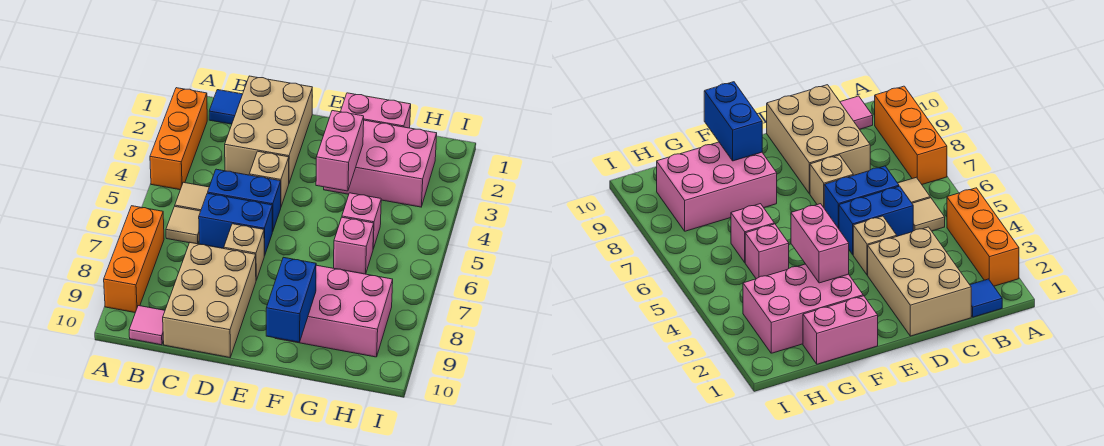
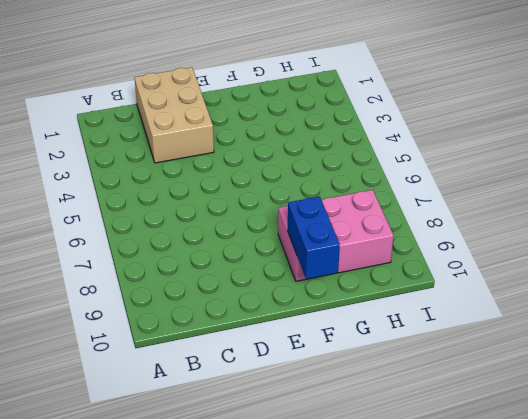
none -> orange brick A2:A4 level 1
none -> orange brick A7:A9 level 1
none -> blue tile B1 level 1

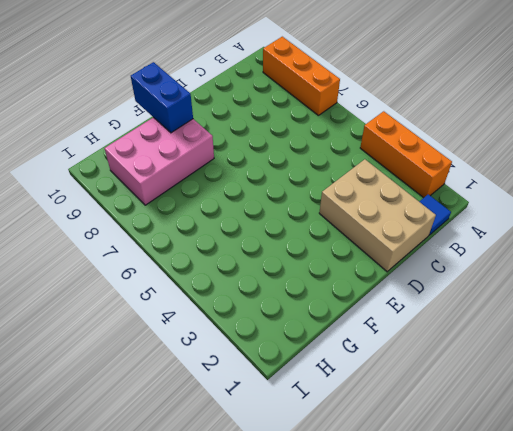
none -> tan tile B5 level 1
none -> tan tile B6 level 1
none -> pink tile B10 level 1

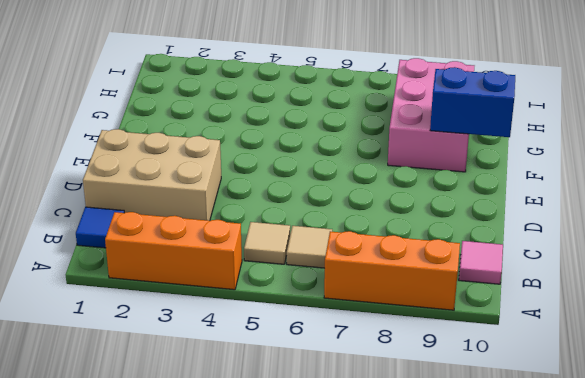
none -> blue brick C5:D5 level 1
none -> blue brick C6:D6 level 1
none -> tan brick C8:D10 level 1

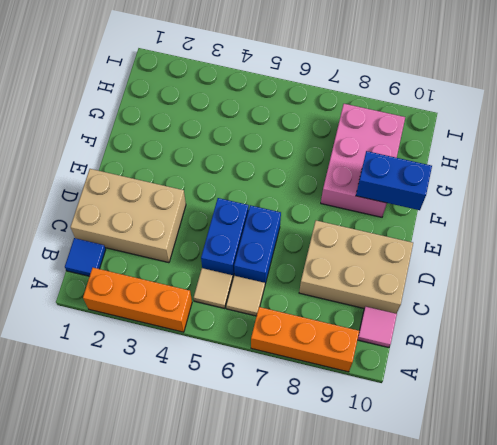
none -> tan brick D4 level 1
none -> tan brick D7 level 1
none -> pink brick F1:G1 level 1

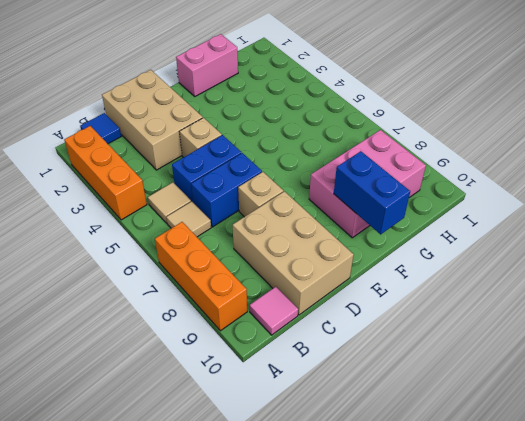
none -> pink brick F2:H3 level 1
none -> pink brick G5 level 1
none -> pink brick G6 level 1

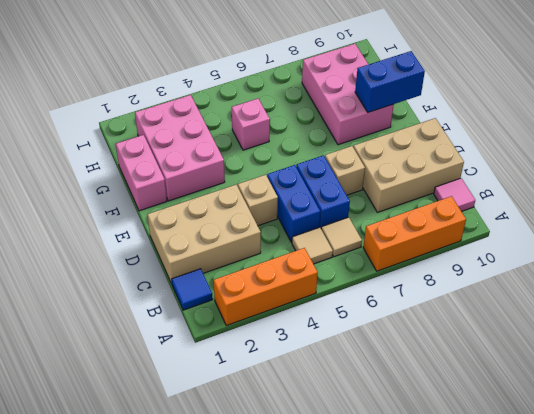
none -> pink brick G6 level 1
none -> pink brick F3:F4 level 2

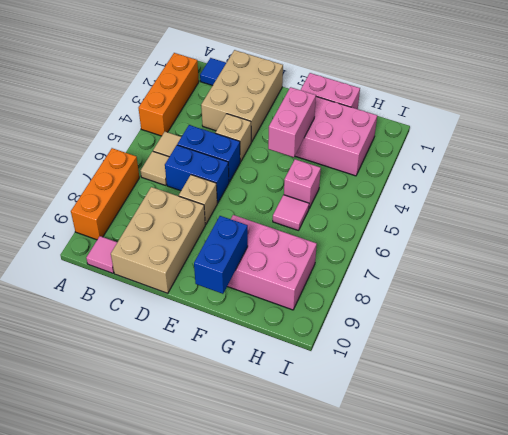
pink tile G6 level 1 -> pink brick G6 level 1

